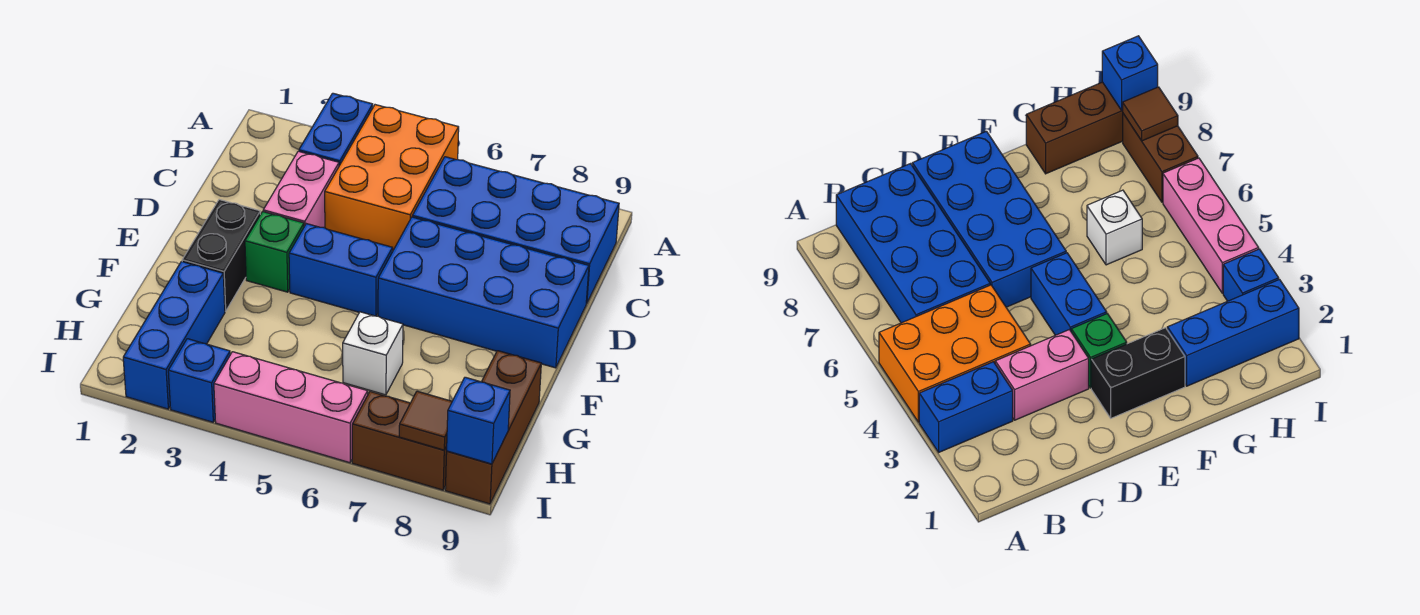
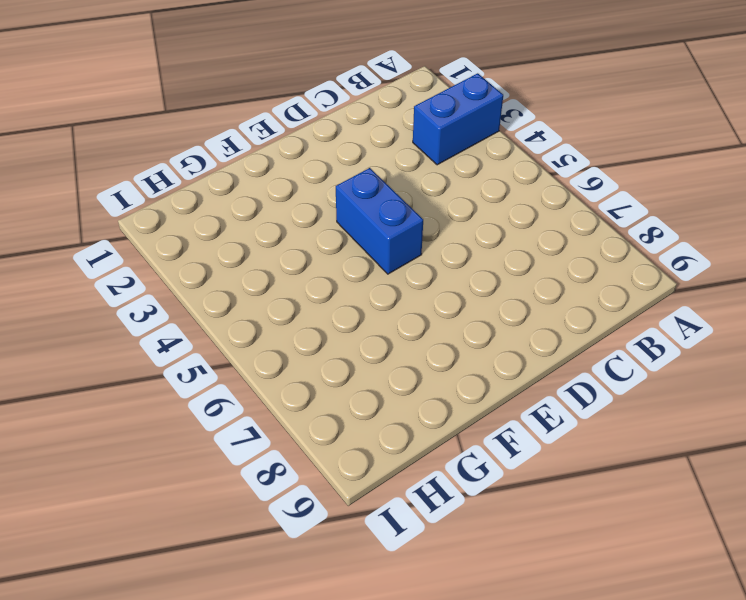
none -> orange brick A4:C5 level 1
none -> blue brick B6:C9 level 1
none -> pink brick C3:D3 level 1

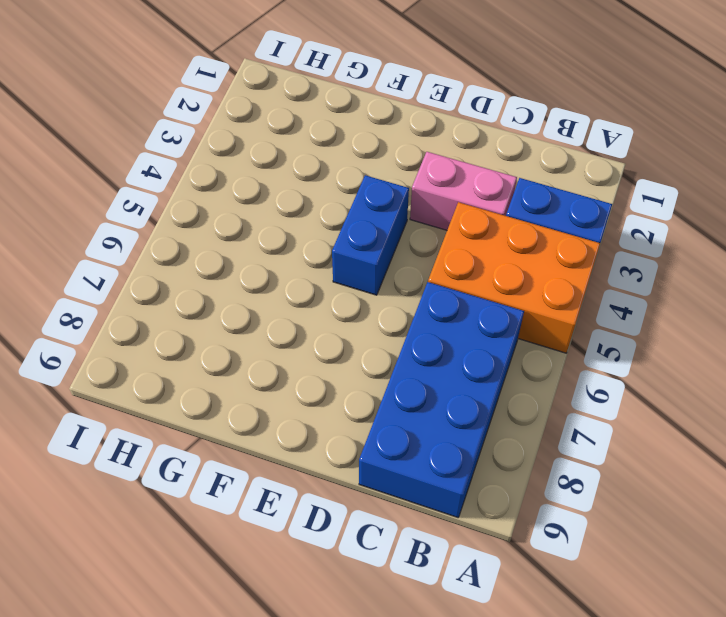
none -> blue brick D6:E9 level 1
none -> black brick E2:F2 level 1
none -> green brick E3 level 1

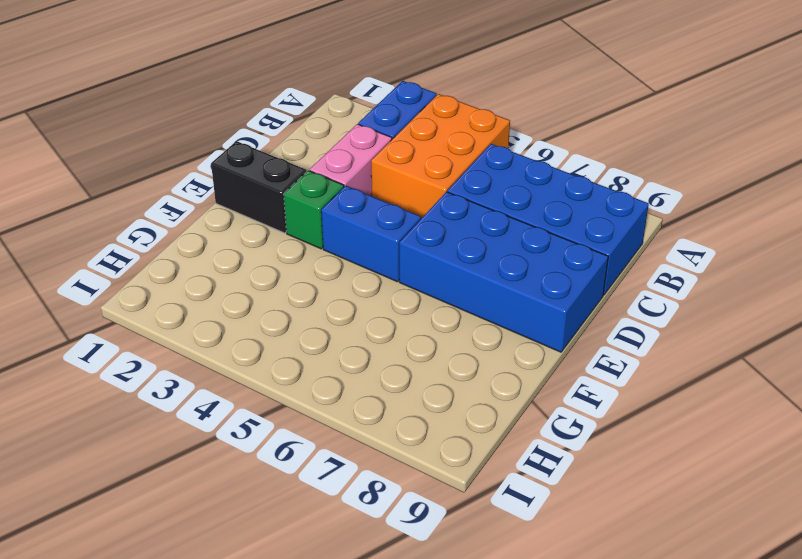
black brick E1:E2 level 1 -> black brick E2:F2 level 1
none -> blue brick G2:I2 level 1
none -> white brick G6 level 1
none -> brown brick G9:I9 level 1

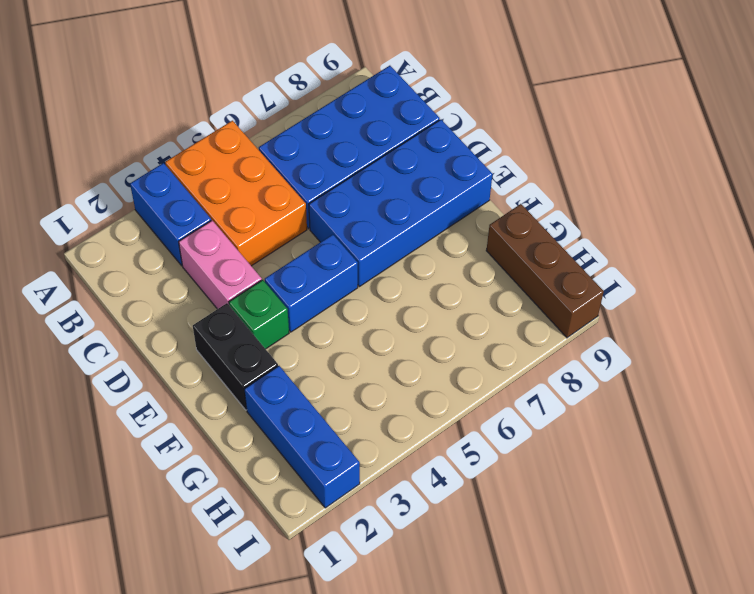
none -> white brick G6 level 1
none -> blue brick I3 level 1
none -> pink brick I4:I6 level 1

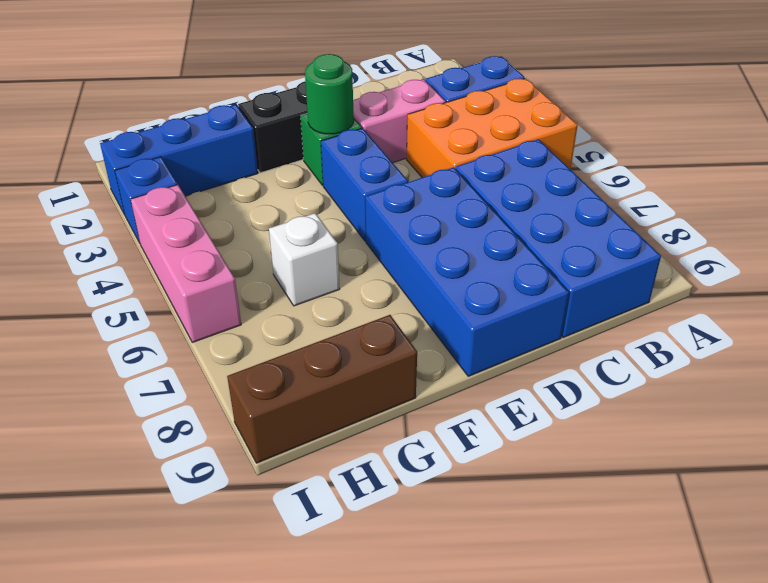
green round brick E3 level 2 -> none
none -> brown brick I7:I8 level 1
none -> brown tile I8 level 2
none -> blue brick I9 level 2

